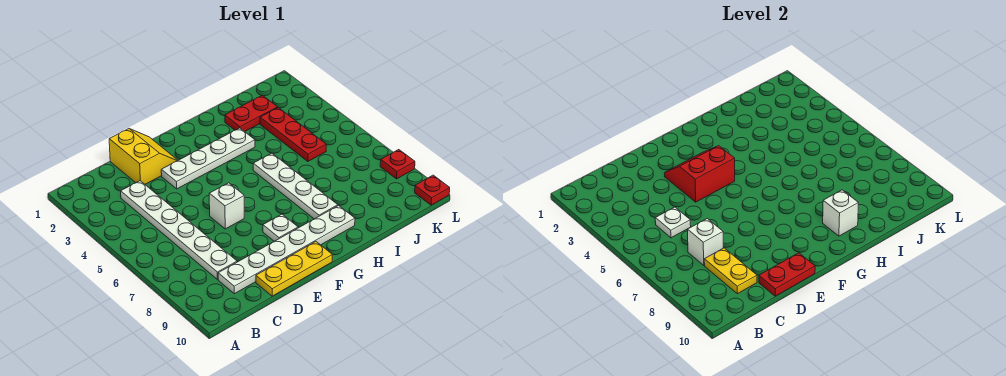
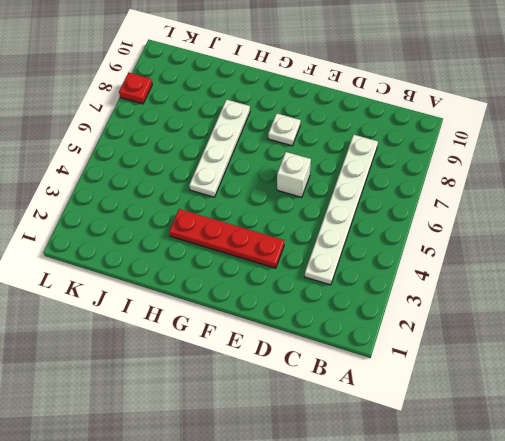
red plate E3:H3 level 1 -> white plate E3:H3 level 1
none -> white plate C9:H9 level 1
none -> yellow slope D1:E2 level 1 top D
none -> yellow plate D10:F10 level 1

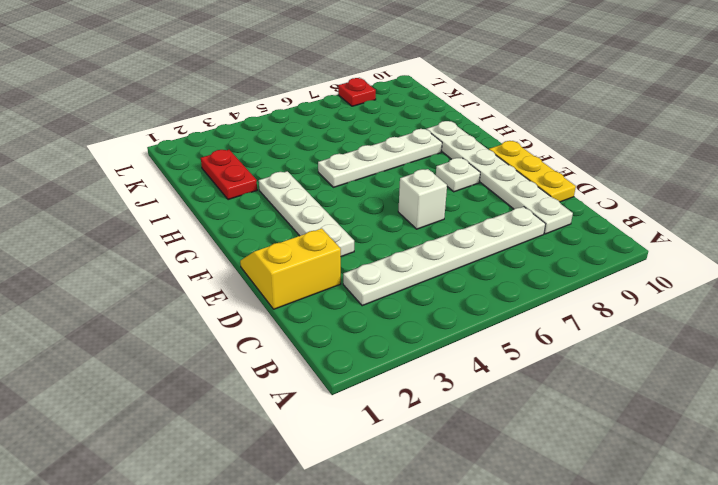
none -> red plate J3:J5 level 1
none -> red plate L10 level 1
none -> white plate C5 level 2

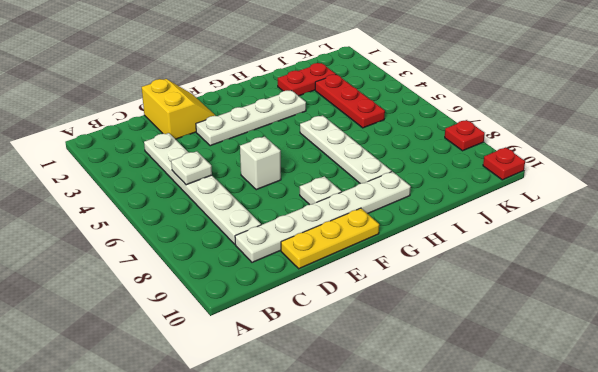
none -> white brick C7 level 2
none -> yellow plate C8:C9 level 2
none -> red plate D10:E10 level 2

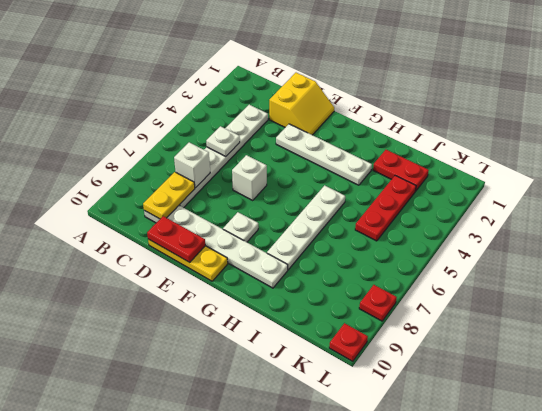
none -> red slope E3:F4 level 2 top 4
none -> white brick H9 level 2

